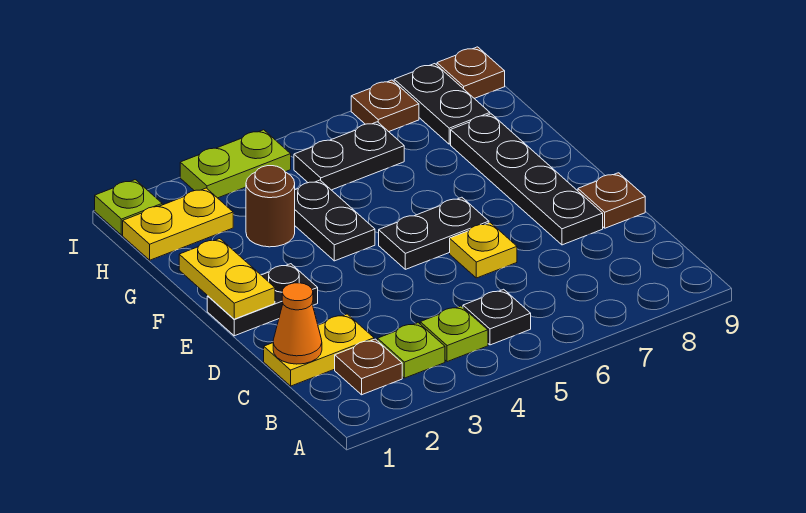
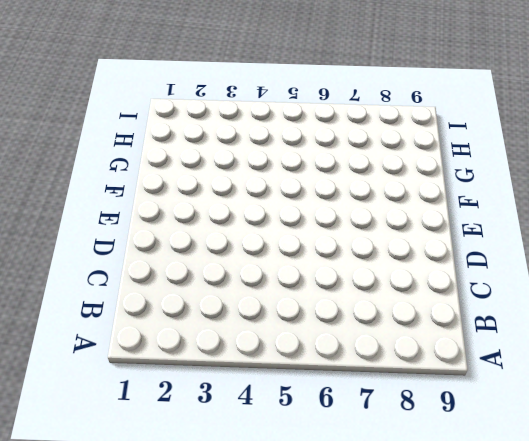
none -> brown plate B2 level 1
none -> lime plate B3 level 1
none -> lime plate B4 level 1

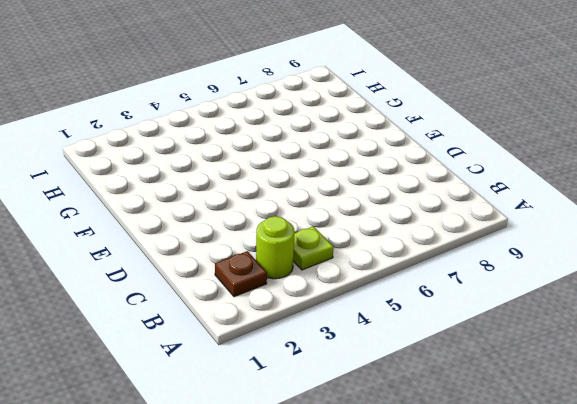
lime round brick B3 level 1 -> lime plate B3 level 1
none -> black plate B5 level 1
none -> yellow plate C1:C2 level 1
none -> yellow plate D6 level 1

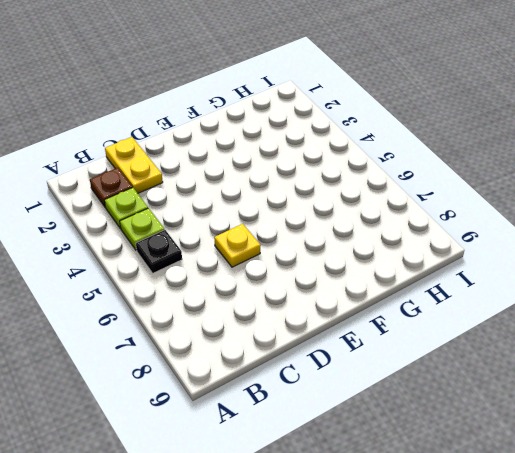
none -> black plate D8:G8 level 1
none -> brown plate D9 level 1
none -> black plate E1:E2 level 1

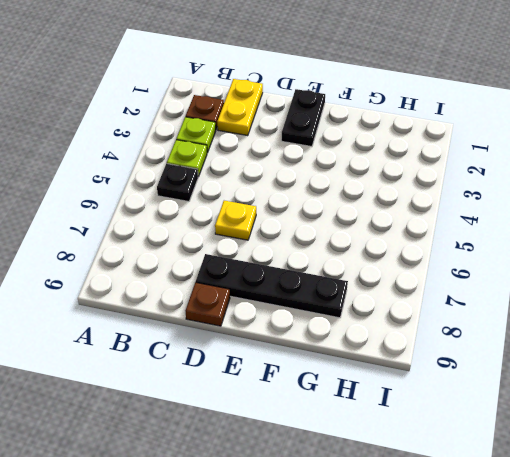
none -> black plate E5:E6 level 1
none -> black plate F4:G4 level 1
none -> brown round brick G3 level 1

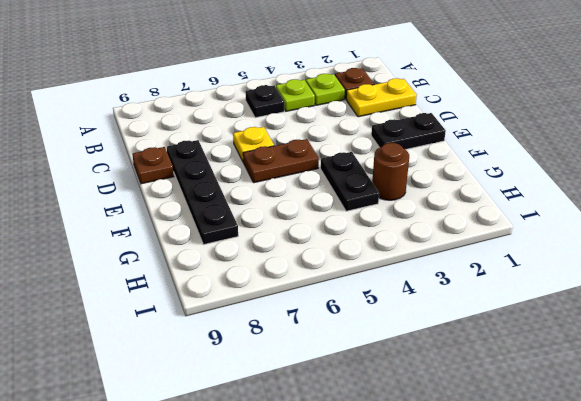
brown plate E5:E6 level 1 -> black plate E5:E6 level 1
none -> yellow plate H1:H2 level 1
none -> black plate H5:H6 level 1
none -> black plate H8:I8 level 1

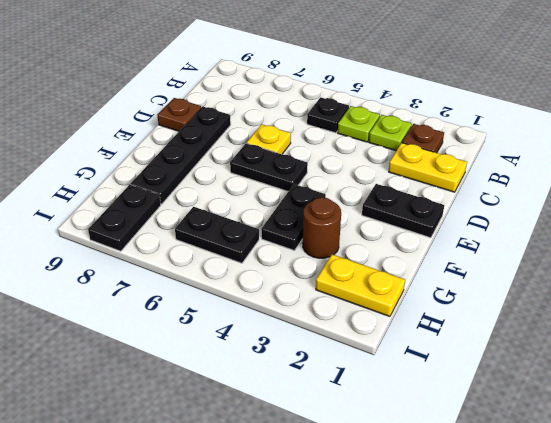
none -> lime plate I1 level 1
none -> lime plate I3:I4 level 1
none -> brown plate I7 level 1

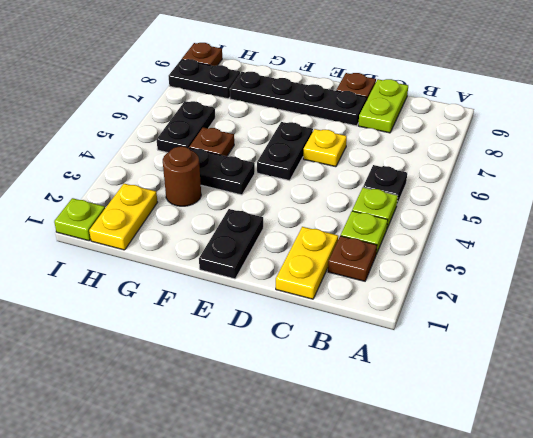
lime plate C8:C9 level 1 -> lime plate I3:I4 level 1
brown plate G5 level 1 -> brown plate I7 level 1
none -> orange cone C1 level 2
none -> yellow plate E1:F1 level 2

